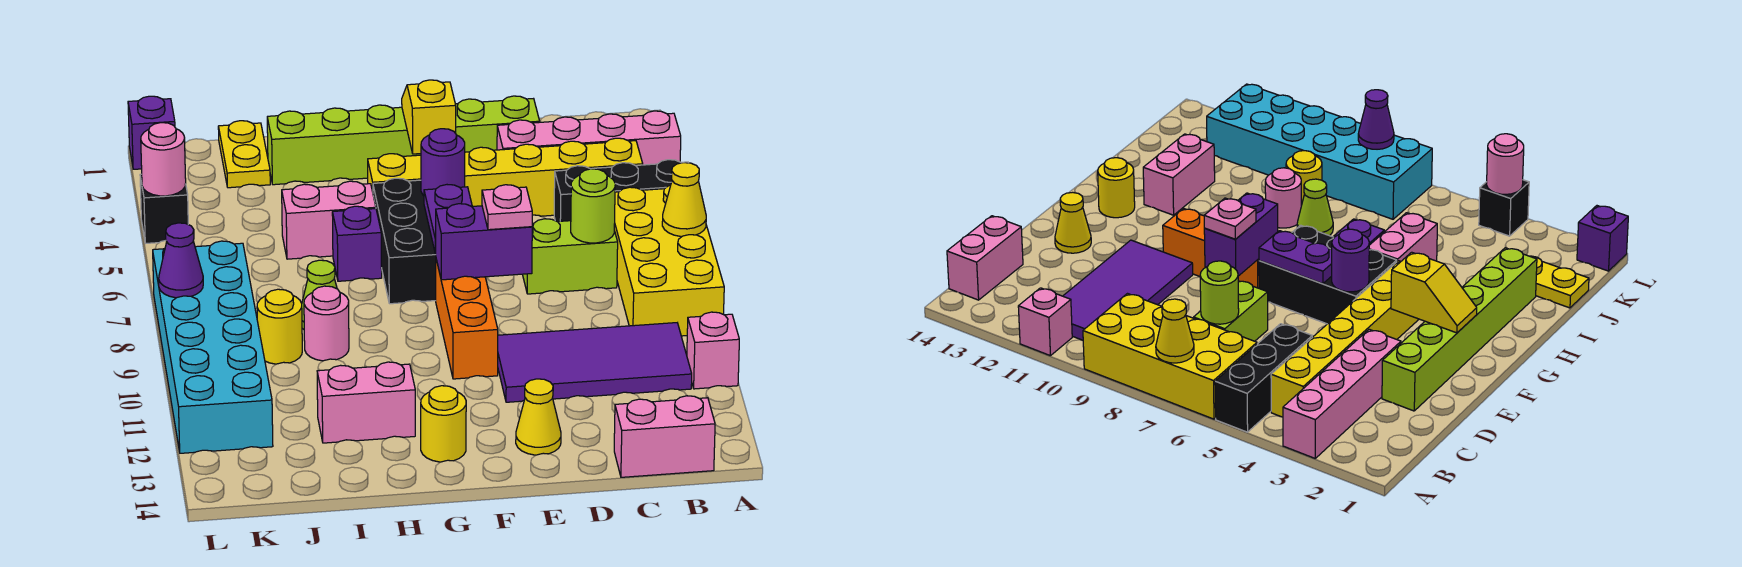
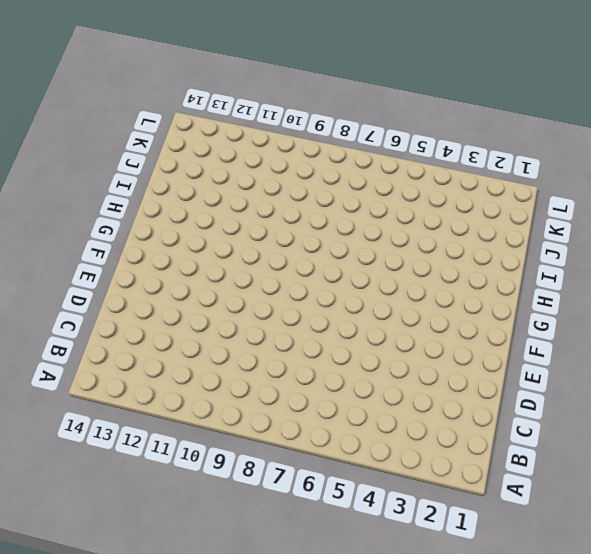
none -> pink brick A3:D3 level 1
none -> black brick A5:C5 level 1
none -> yellow brick A6:B9 level 1
none -> pink brick A11 level 1

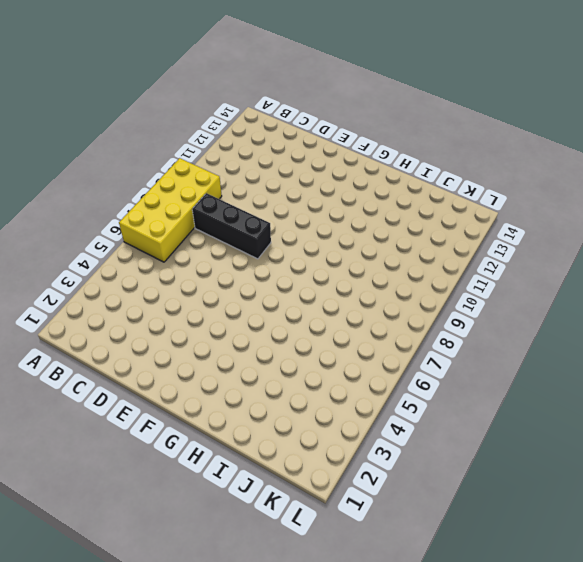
black brick C8:E8 level 1 -> black brick A5:C5 level 1
none -> pink brick A3:D3 level 1
none -> pink brick A11 level 1
none -> yellow brick B4:G4 level 1
none -> purple tile B10:E11 level 1

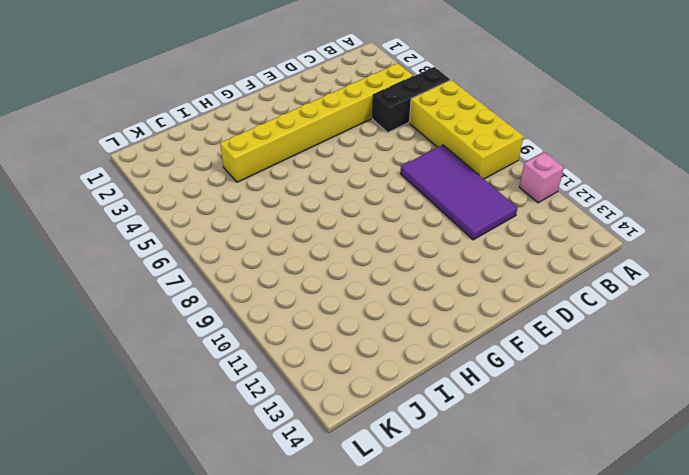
yellow brick B4:I4 level 1 -> yellow brick B4:G4 level 1
purple tile C8:D11 level 1 -> purple tile B10:E11 level 1
none -> pink brick A3:D3 level 1
none -> pink brick B14:C14 level 1
none -> lime brick C7:D7 level 1
none -> lime brick D2:I2 level 1

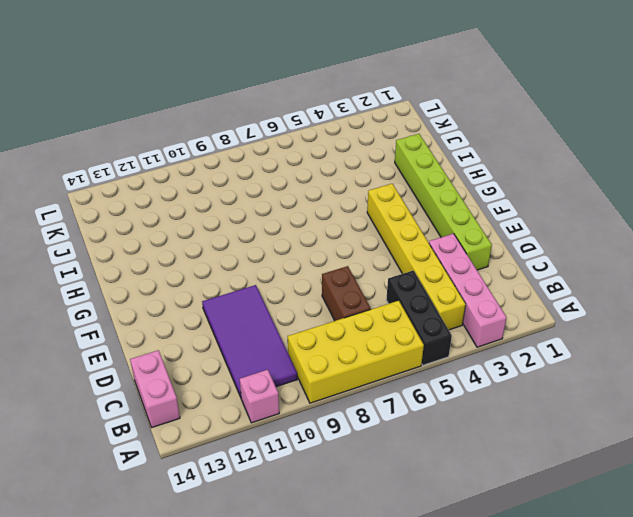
brown brick C7:D7 level 1 -> lime brick C7:D7 level 1
none -> yellow cone E13 level 1
none -> black brick F5:G7 level 1
none -> orange brick F8:F10 level 1
none -> yellow round brick G13 level 1

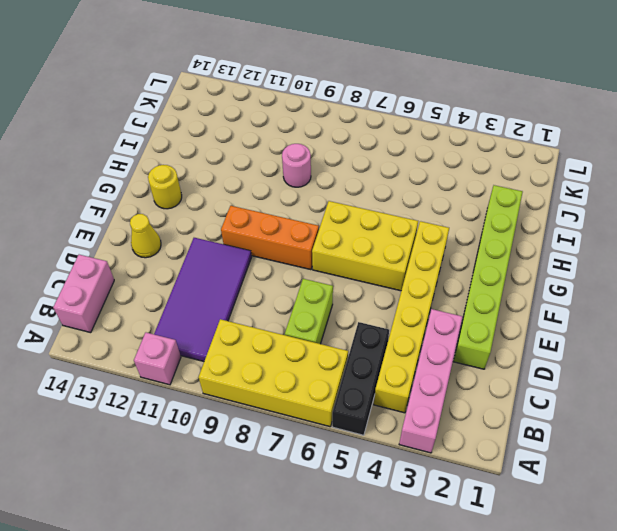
yellow brick F5:G7 level 1 -> black brick F5:G7 level 1
none -> pink brick H5:I5 level 1
none -> purple brick H6 level 1
none -> pink brick H12:I12 level 1
none -> lime cone I8 level 1

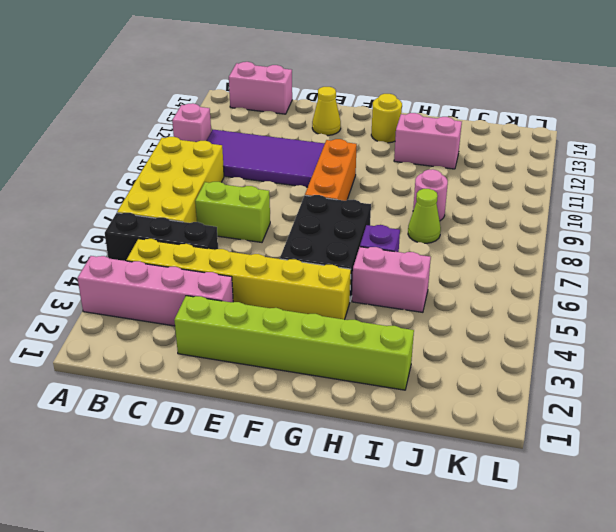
none -> yellow plate J1:J2 level 1
none -> yellow round brick J9 level 1
none -> cyan brick K7:L12 level 1
none -> purple brick L1 level 1

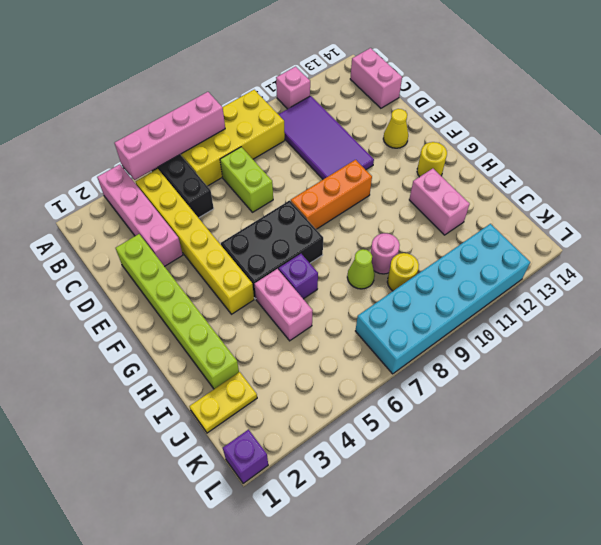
pink brick A4:A7 level 2 -> yellow cone A7 level 2
none -> black brick L4 level 1
none -> lime round brick C7 level 2
none -> purple brick E8:F8 level 2
none -> yellow slope F2:F3 level 2 top 3

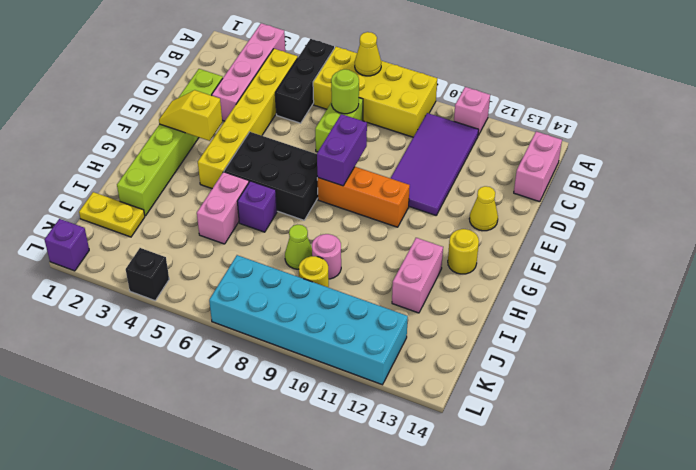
none -> purple round brick F5 level 2
none -> purple plate F6:F7 level 2
none -> pink round brick L4 level 2
none -> purple cone L8 level 2

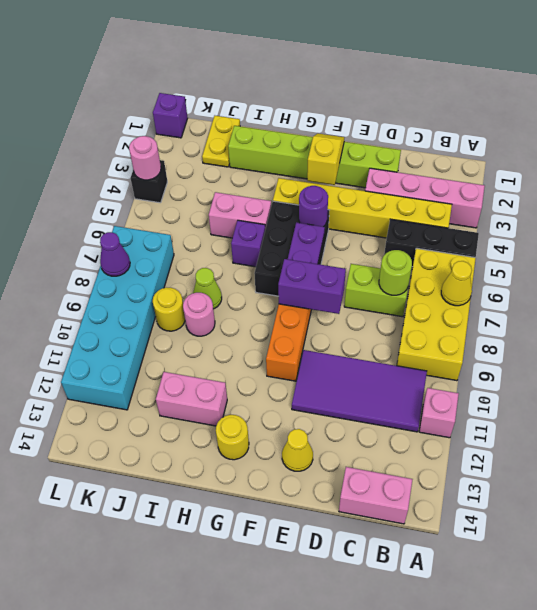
none -> pink plate E8 level 3

